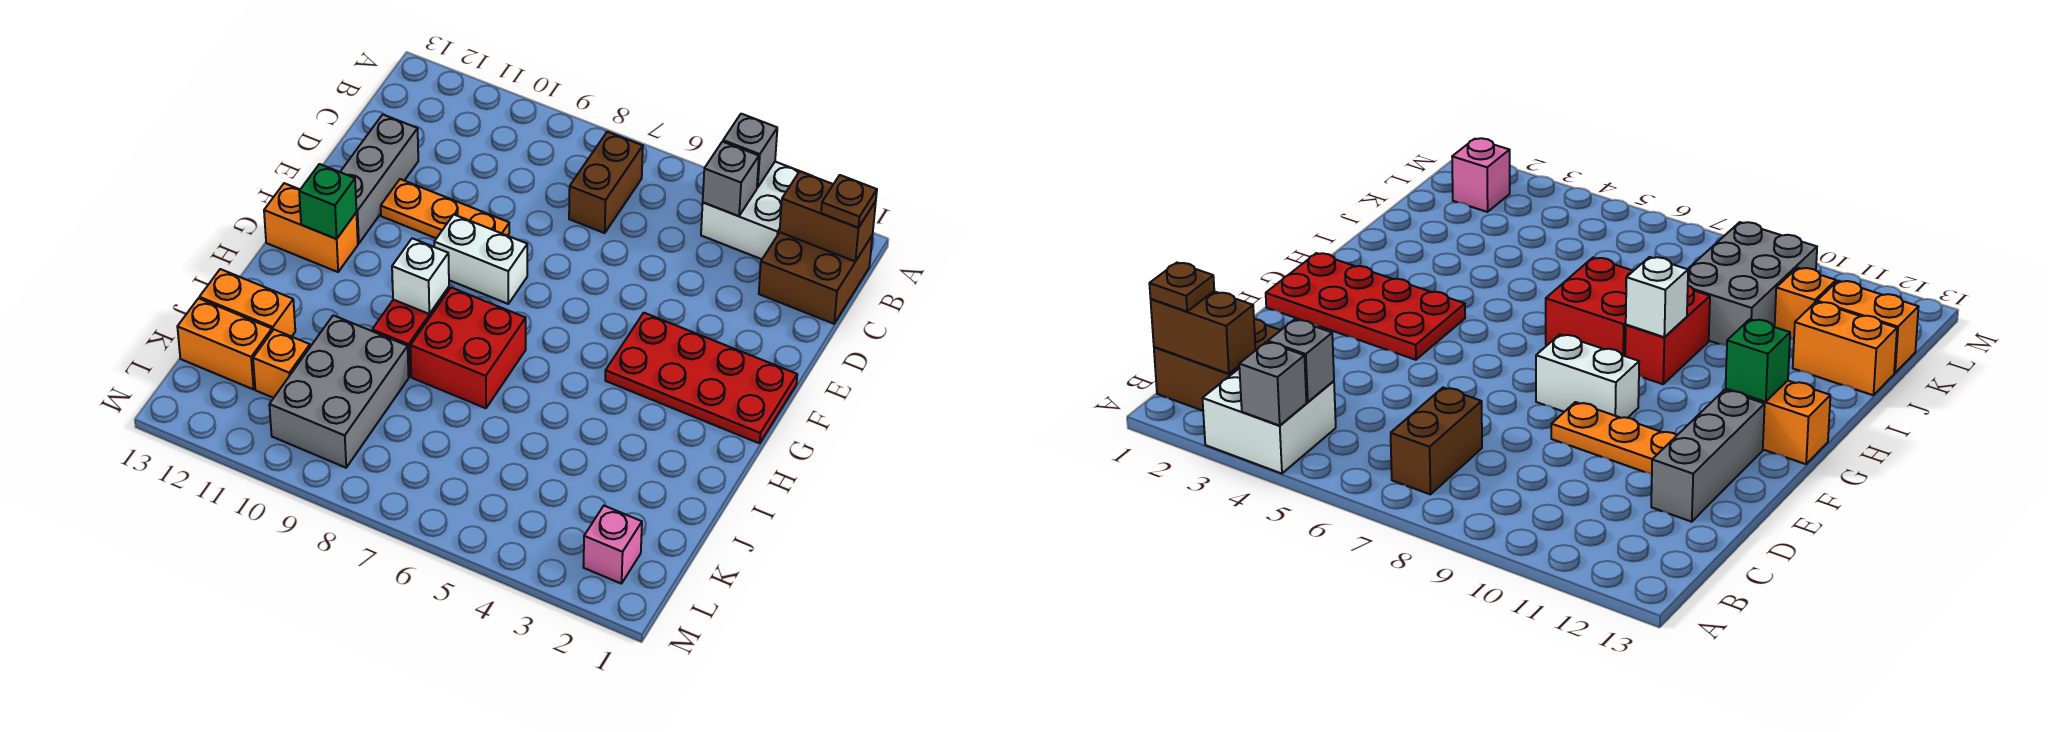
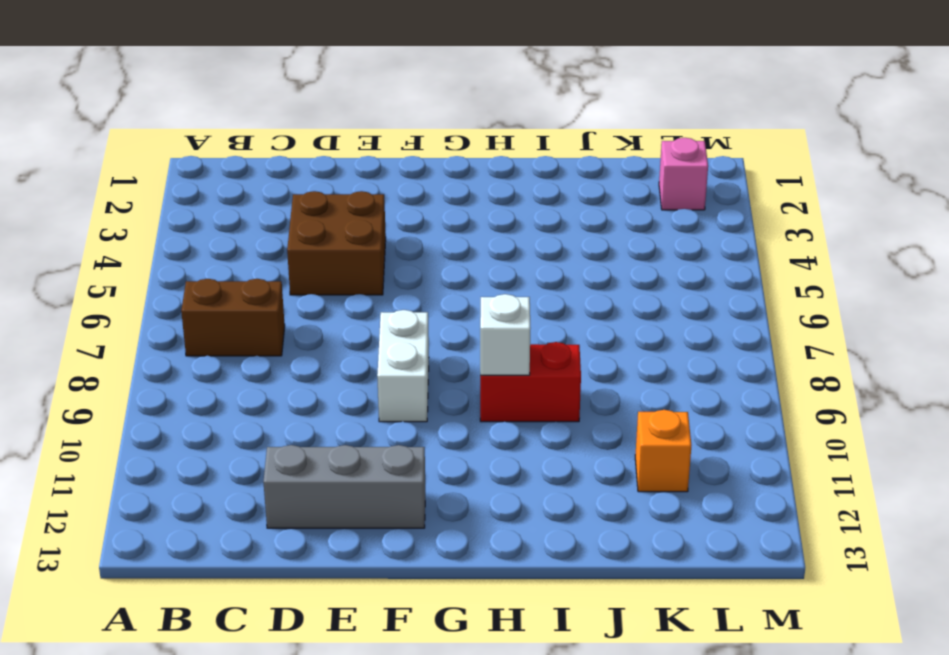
brown brick D4:E5 level 1 -> brown brick B1:C2 level 1
none -> white brick A3:B4 level 1
none -> orange plate E9:E11 level 1
none -> red plate F1:G4 level 1

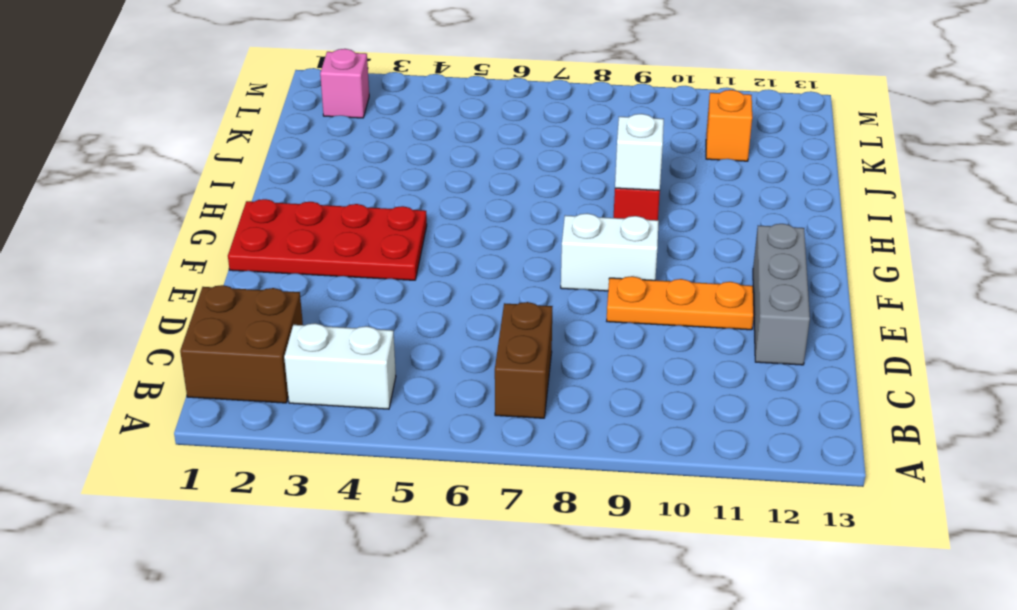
white brick B3:B4 level 1 -> white brick A3:B4 level 1
none -> orange brick G12:G13 level 1
none -> red brick H7:I8 level 1
none -> grey brick J9:L10 level 1

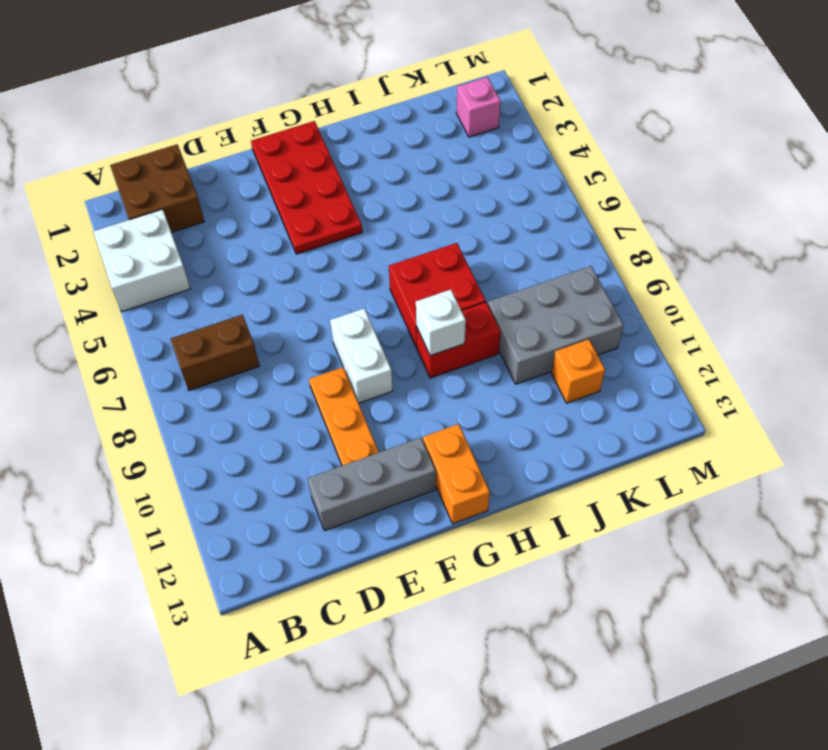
none -> orange brick J12:J13 level 1
none -> orange brick K12:K13 level 1
none -> grey brick A4 level 2

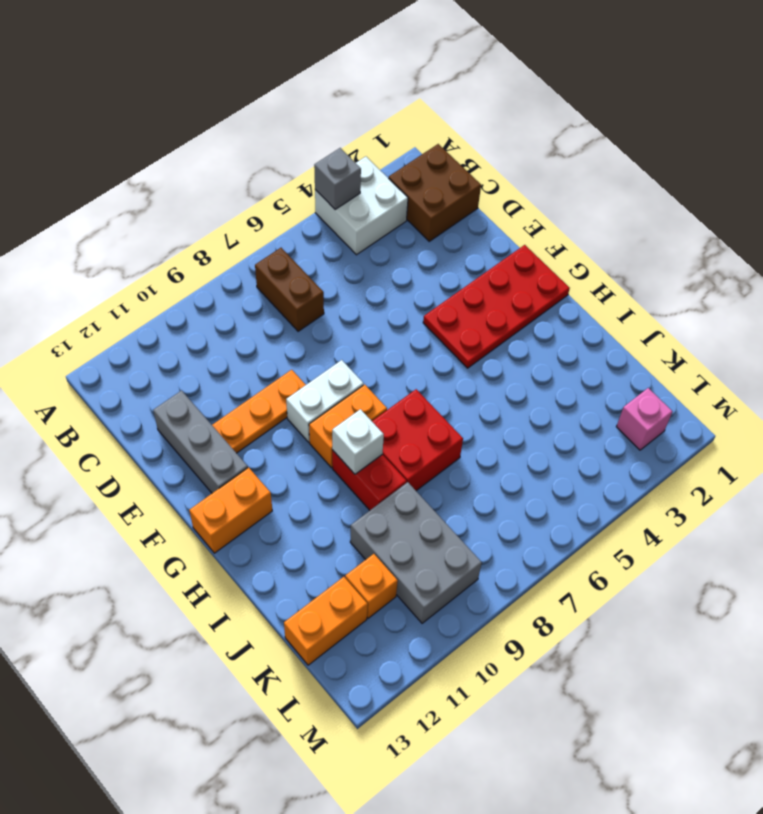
orange brick G8:G9 level 1 -> orange brick J12:J13 level 1
none -> brown brick B1:B2 level 2
none -> grey brick B4 level 2
none -> green brick G12 level 2

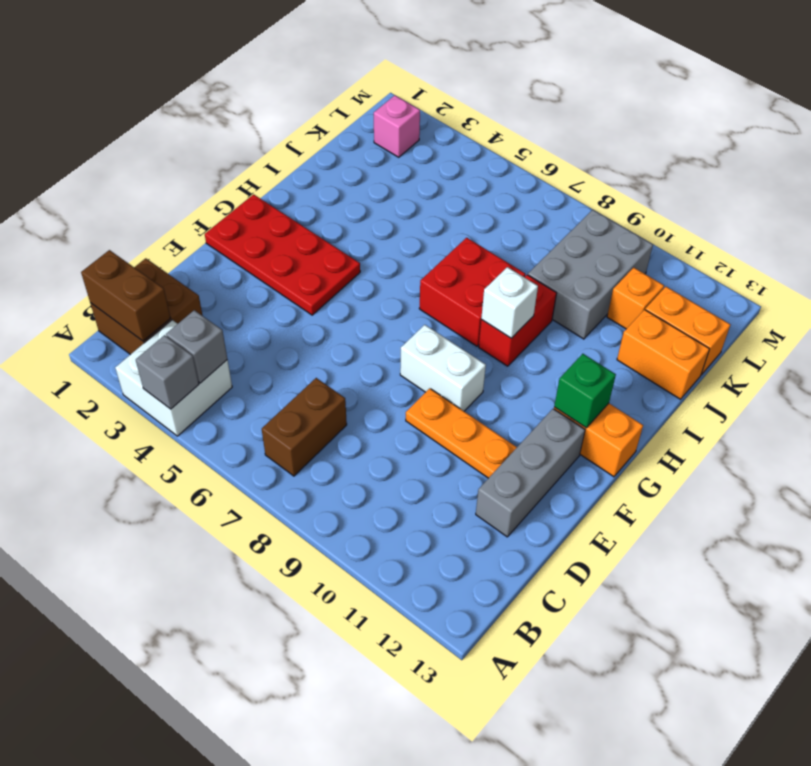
none -> brown plate B1 level 3

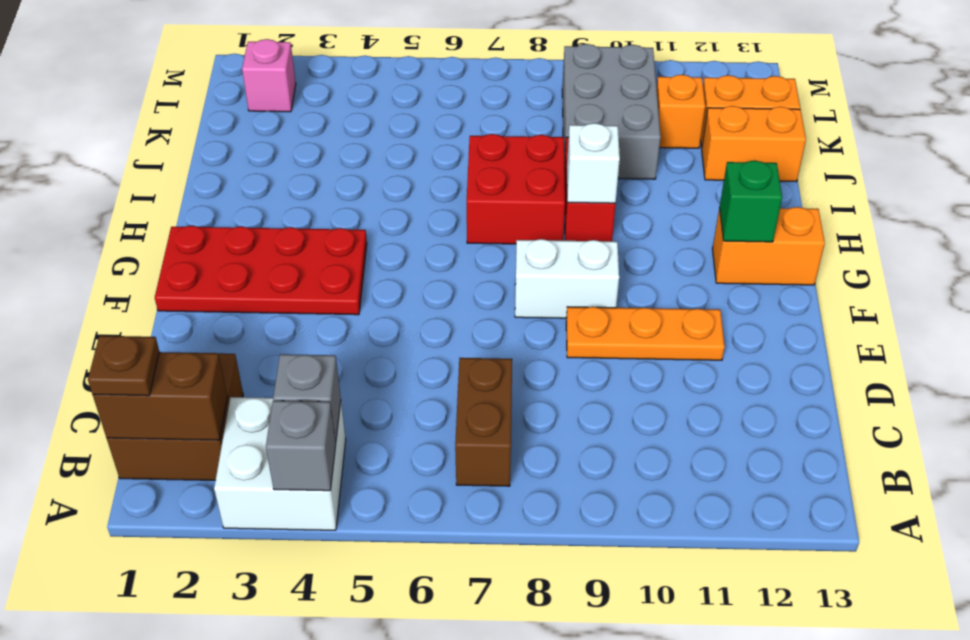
none -> grey brick D12:F12 level 1

